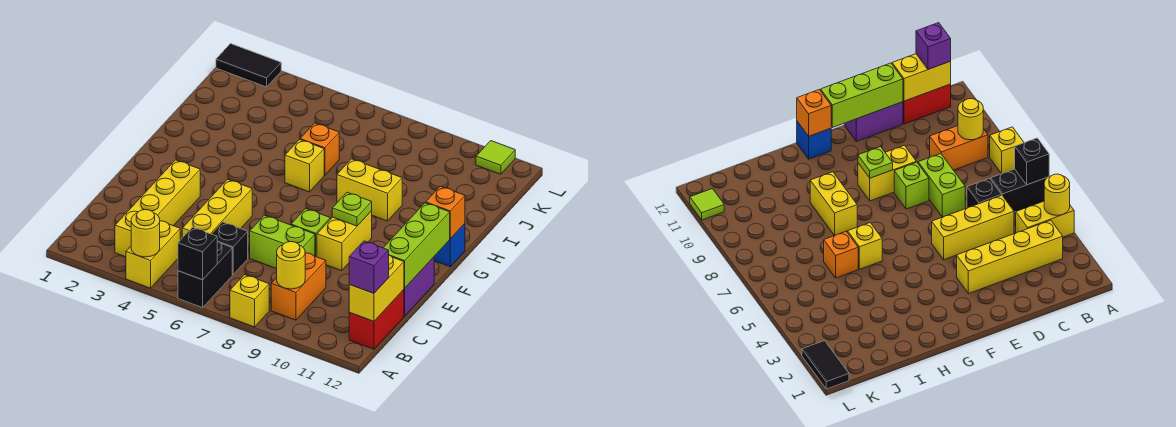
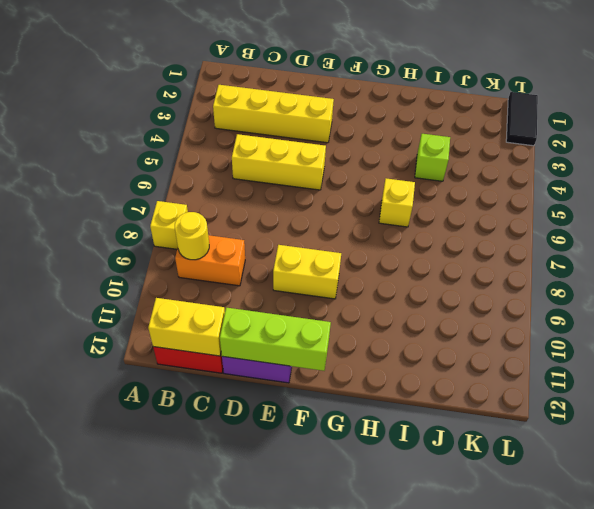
lime brick I4 level 1 -> lime brick E8 level 1
none -> yellow brick A4:B4 level 1
none -> black brick A6:B6 level 1
none -> black brick C6 level 1

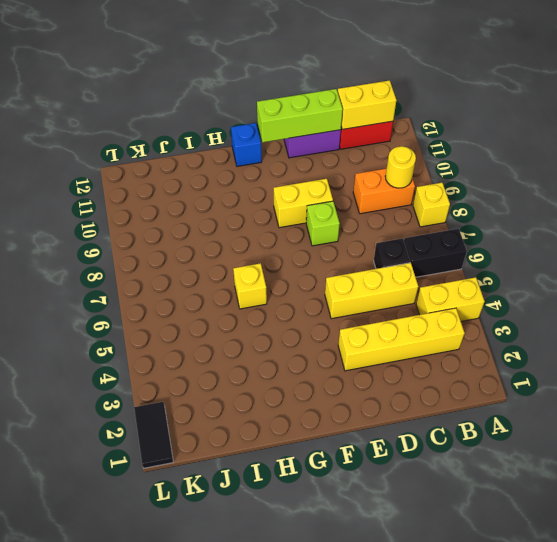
none -> lime brick D7:D8 level 1
none -> yellow brick H8:H9 level 1
none -> orange brick I6 level 1

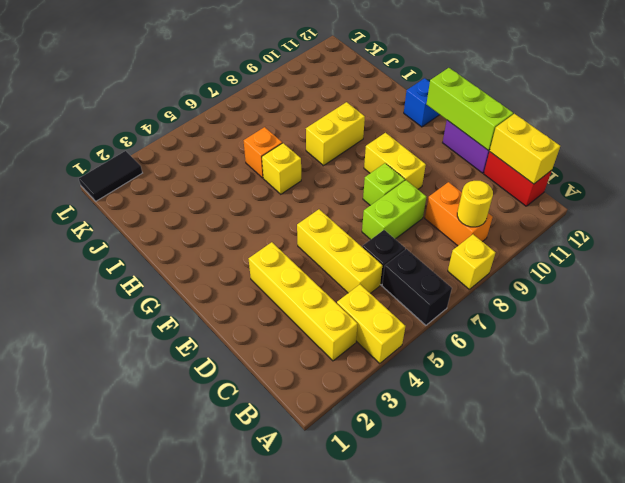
none -> lime tile L11 level 1
none -> yellow round brick A4 level 2
none -> black brick A6 level 2

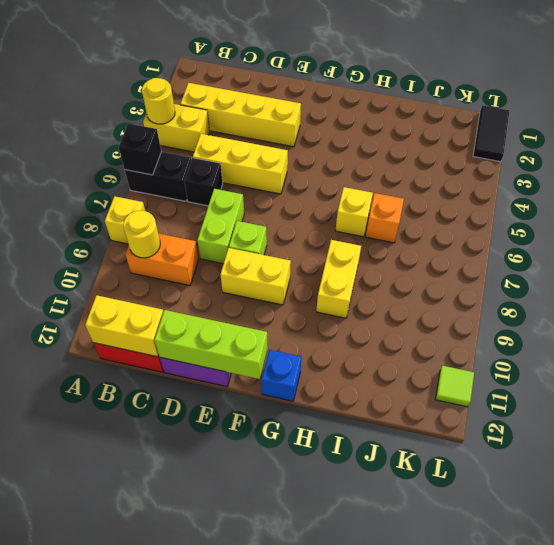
none -> lime plate F9 level 2
none -> orange brick G12 level 2
none -> purple brick B12 level 3

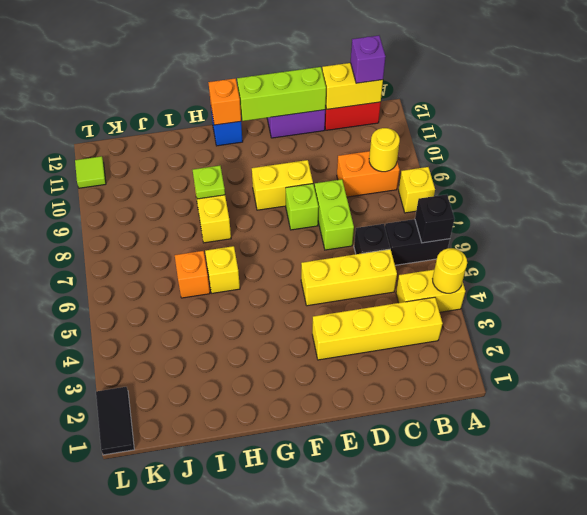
lime plate H9 level 2 -> lime plate F9 level 2

